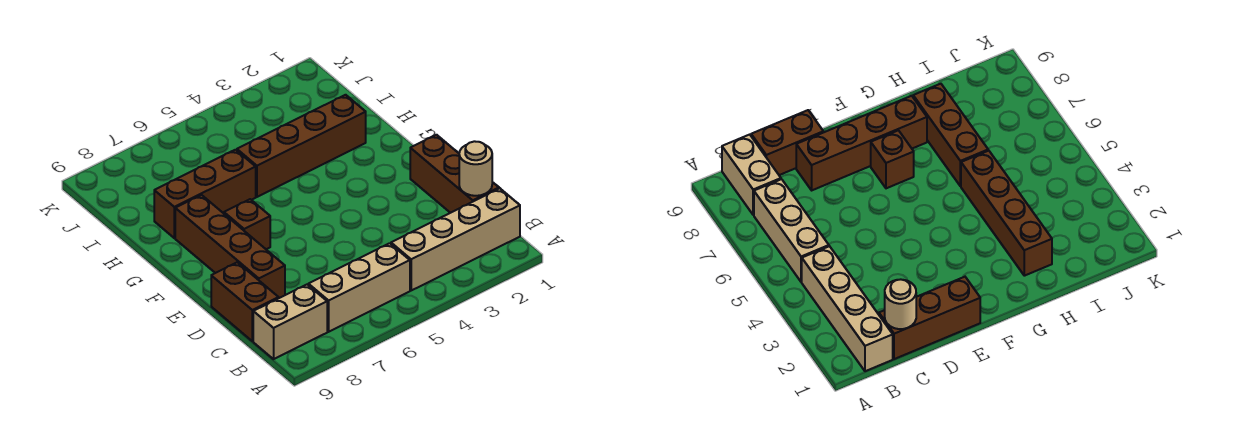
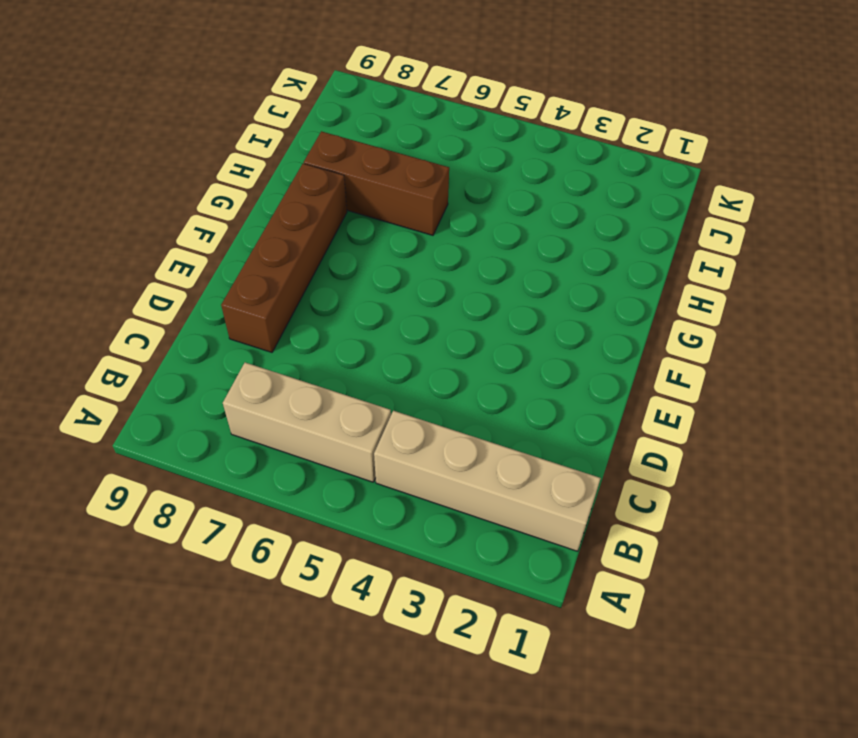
none -> tan brick B8:B9 level 1
none -> brown brick C1:E1 level 1

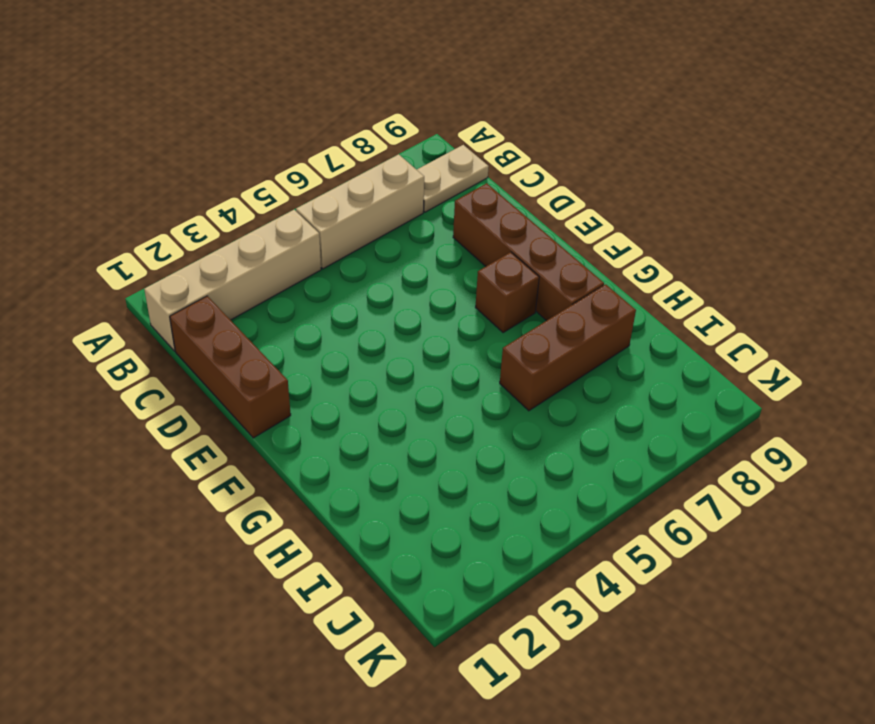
tan plate B8:B9 level 1 -> tan brick B8:B9 level 1
none -> brown brick C9:D9 level 1
none -> brown brick H2:H5 level 1

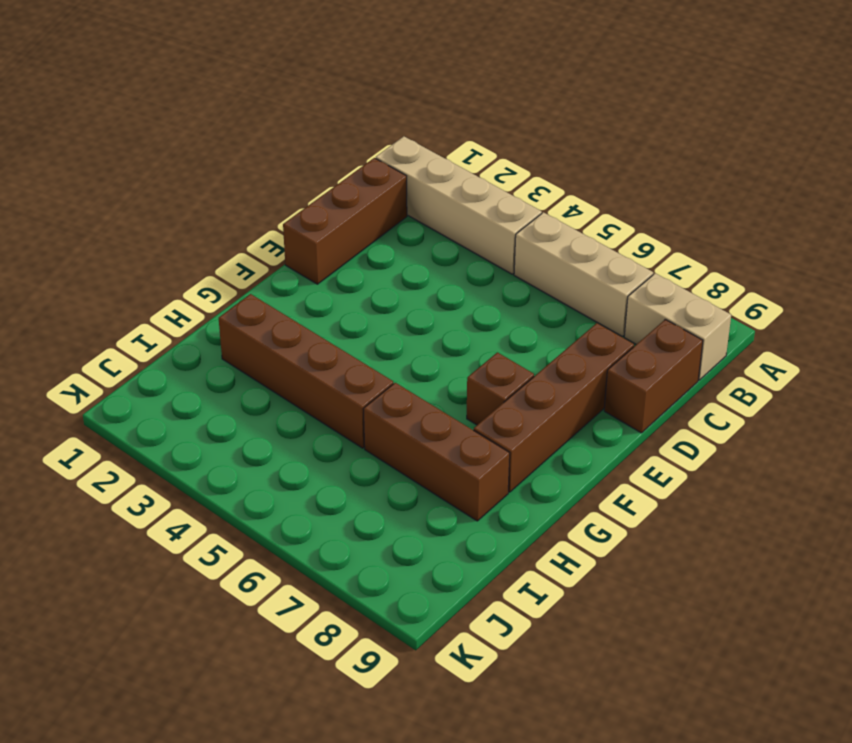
none -> tan round brick C1 level 2

